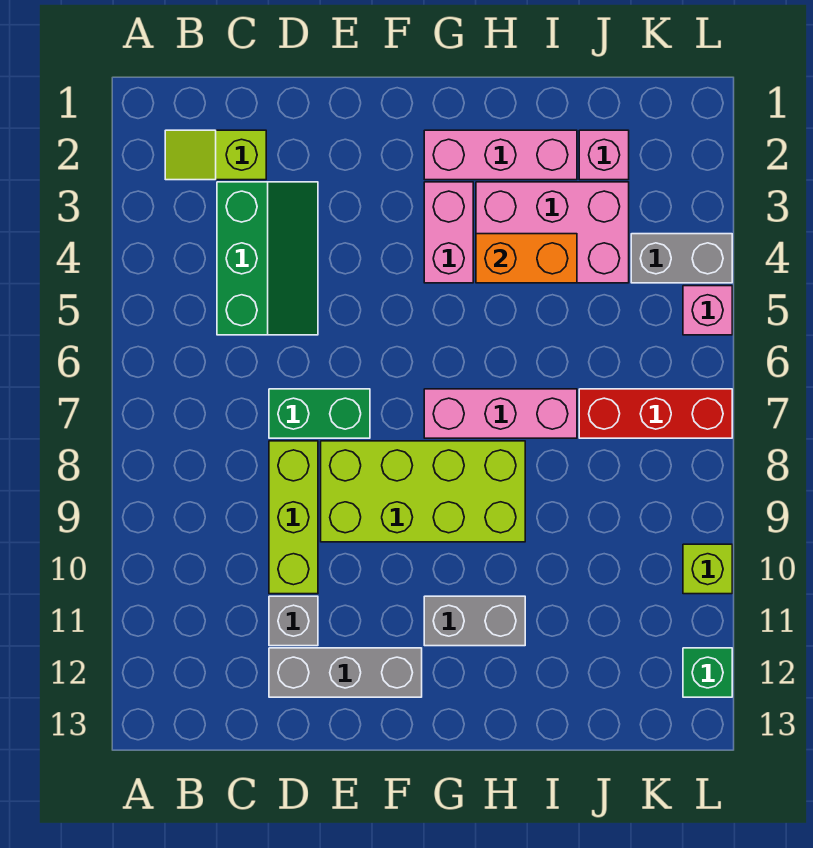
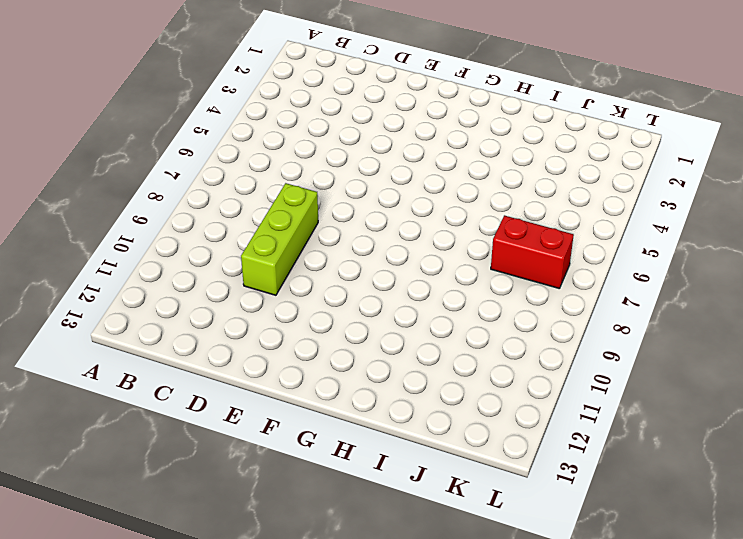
red brick J7:K7 level 1 -> red brick J7:L7 level 1
none -> lime slope B2:C2 level 1 top C
none -> green slope C3:D5 level 1 top C
none -> green brick D7:E7 level 1

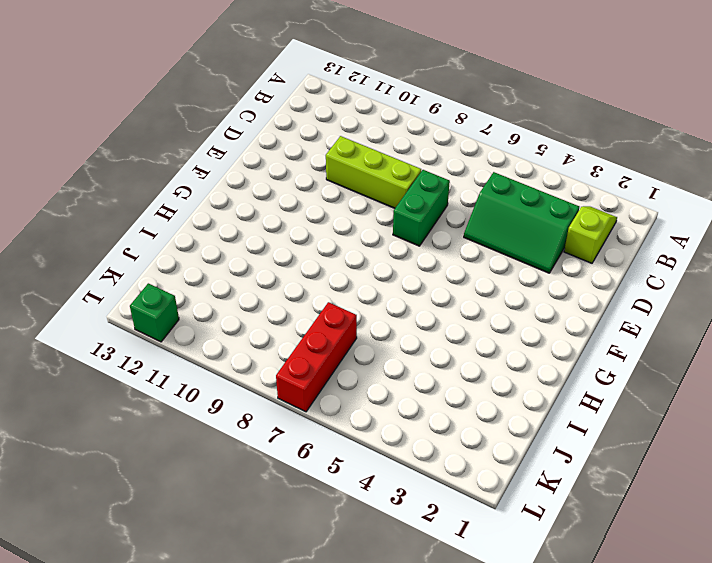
none -> grey brick D11 level 1
none -> grey brick D12:F12 level 1
none -> lime brick E8:H9 level 1

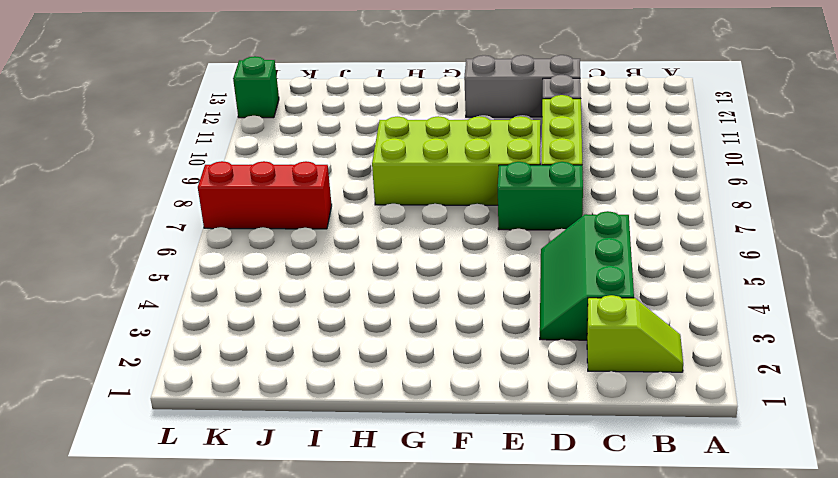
none -> pink brick G2:I2 level 1
none -> pink brick G3:G4 level 1
none -> pink brick G7:I7 level 1

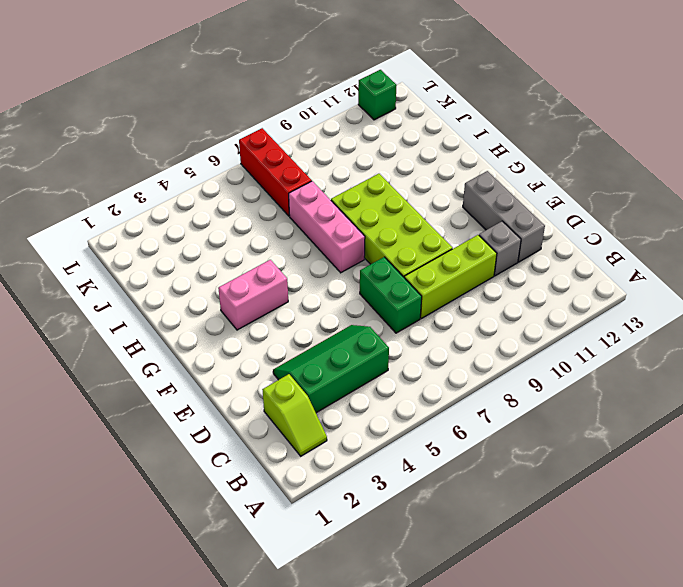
none -> pink brick G2:I2 level 1
none -> grey brick G11:H11 level 1
none -> pink brick H3:J4 level 1

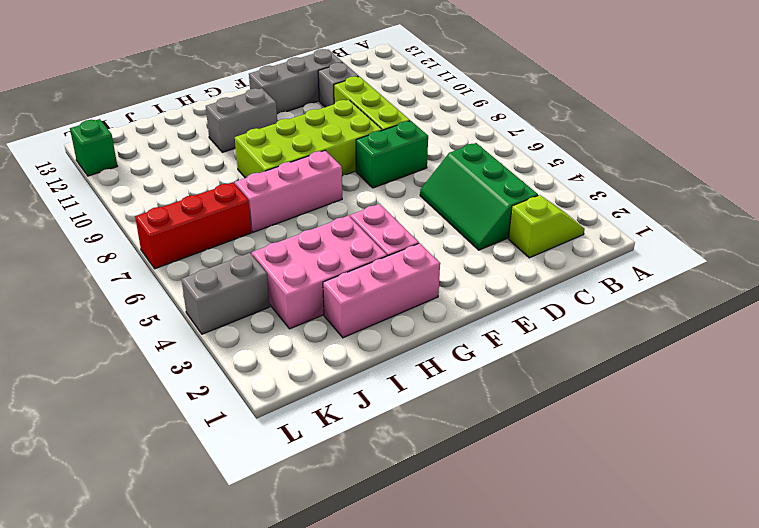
none -> pink brick J2 level 1
none -> pink brick L5 level 1
none -> lime brick L10 level 1

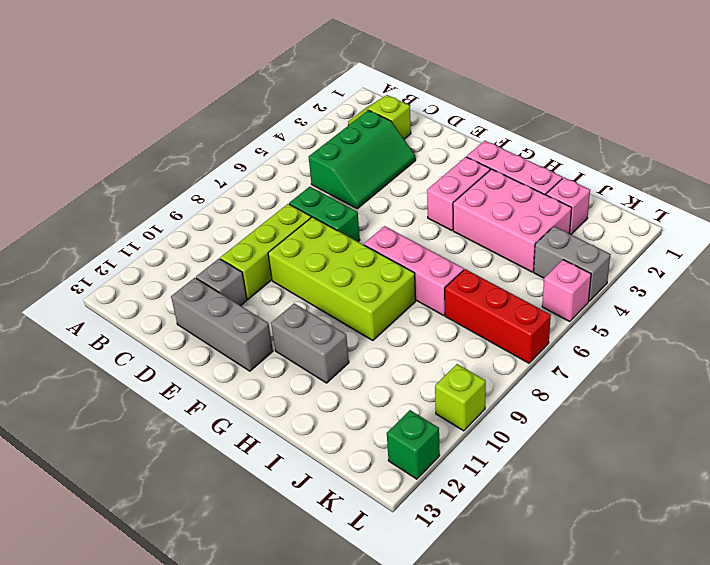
none -> orange brick H4:I4 level 2

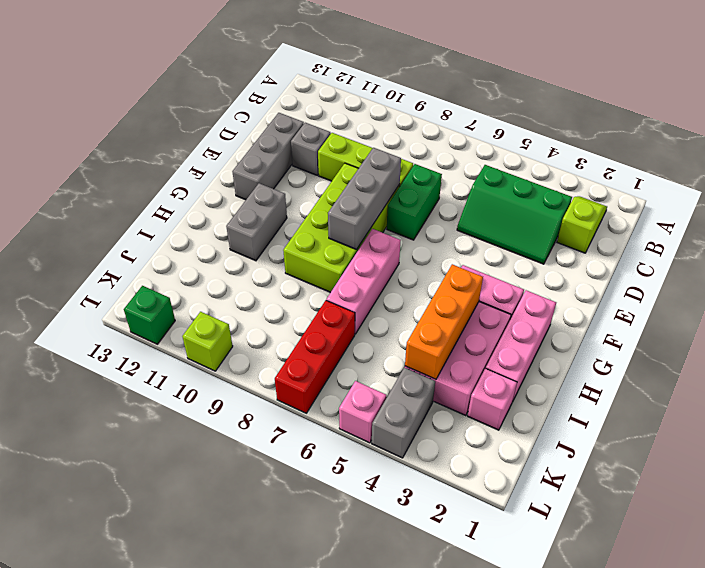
grey brick E8:G8 level 2 -> none
orange brick H4:J4 level 2 -> orange brick H4:I4 level 2

